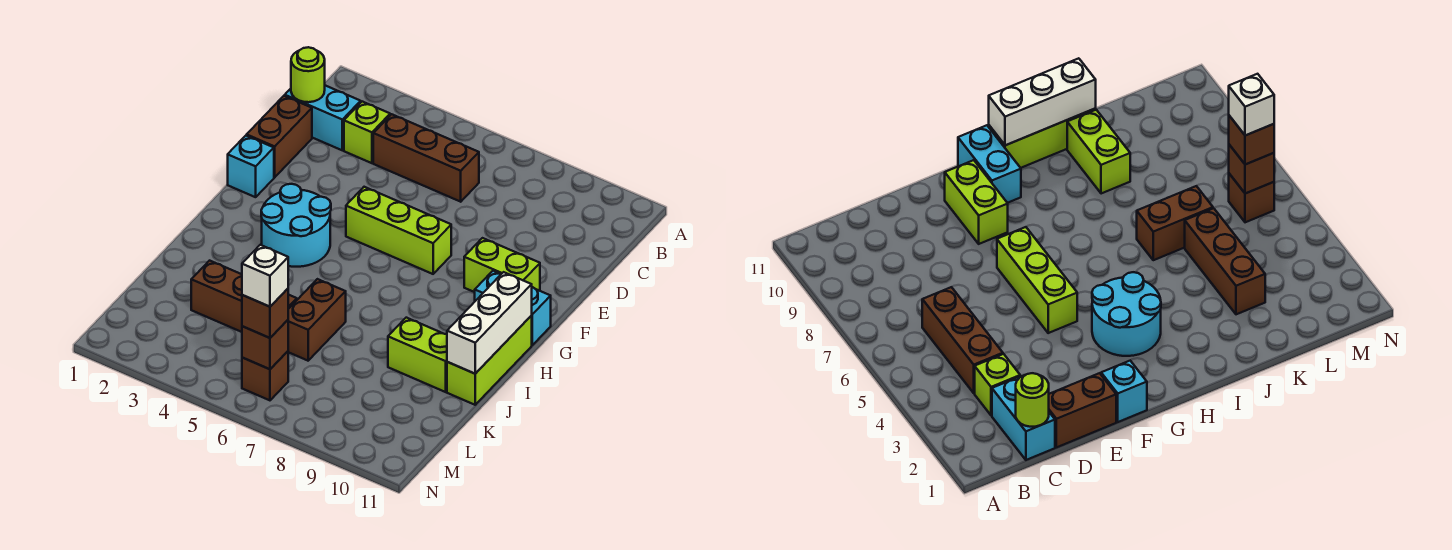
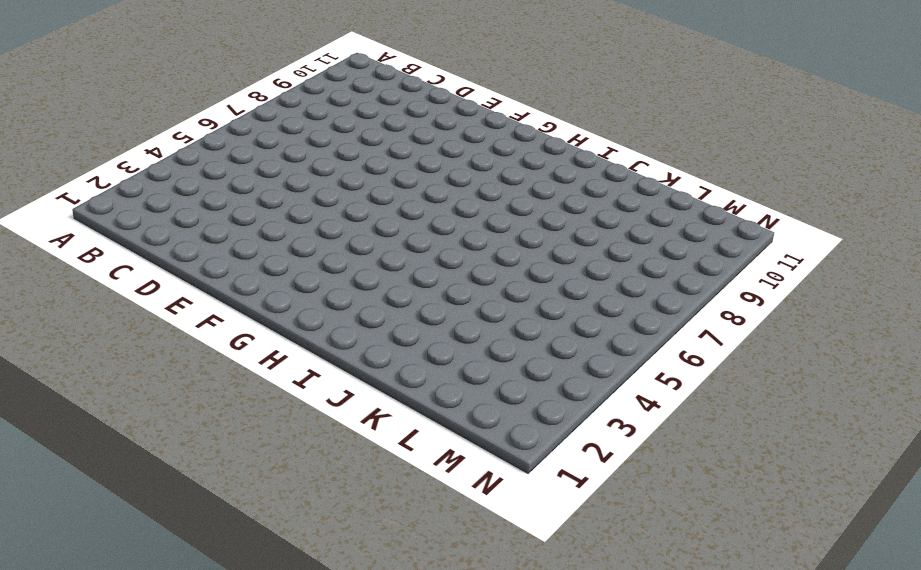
none -> cyan brick C1:C2 level 1
none -> lime brick C3 level 1
none -> brown brick C4:C6 level 1

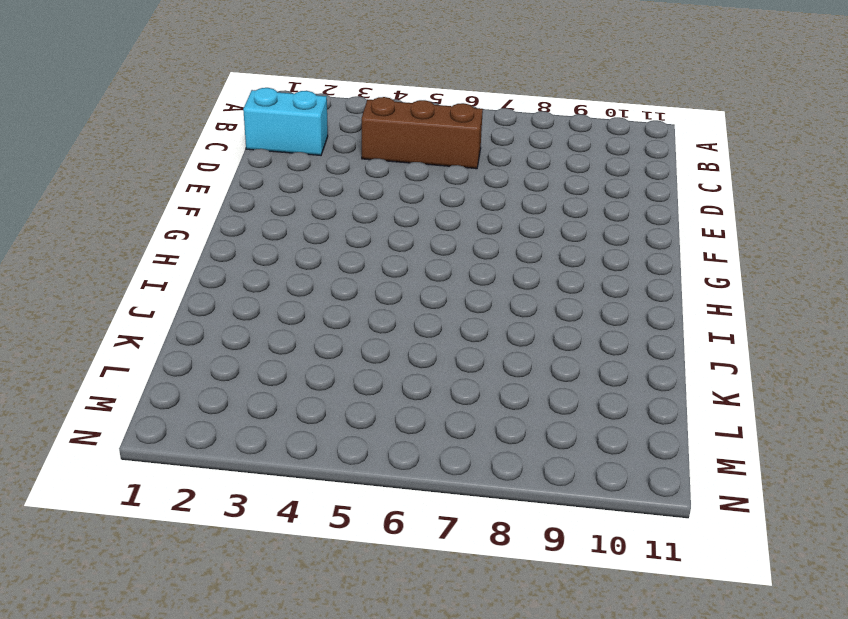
none -> lime brick C3 level 1
none -> brown brick D1:E1 level 1
none -> cyan brick F1 level 1

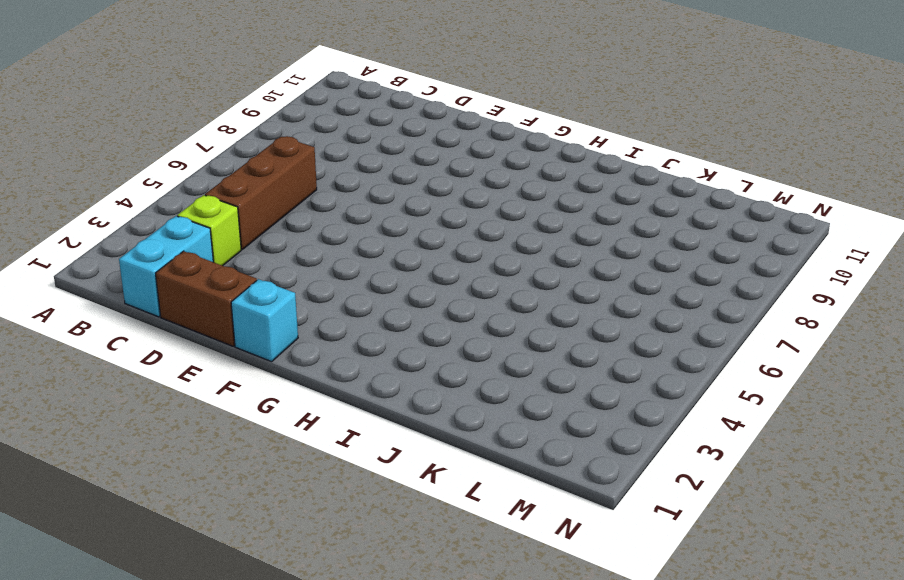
none -> lime brick F5:F7 level 1
none -> lime brick F9:F10 level 1
none -> cyan round brick G3:H4 level 1

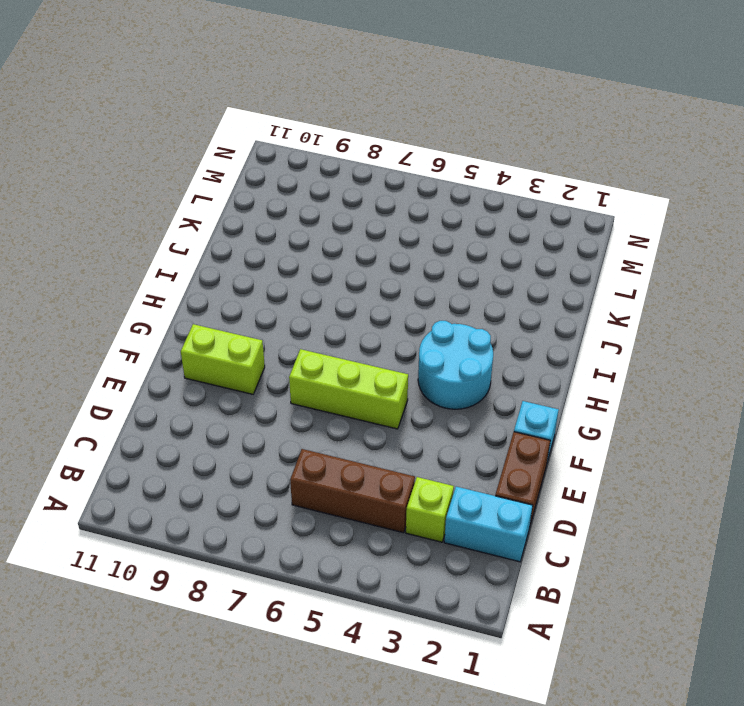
none -> cyan brick G10:G11 level 1
none -> lime brick H11:J11 level 1
none -> brown brick J6:K6 level 1

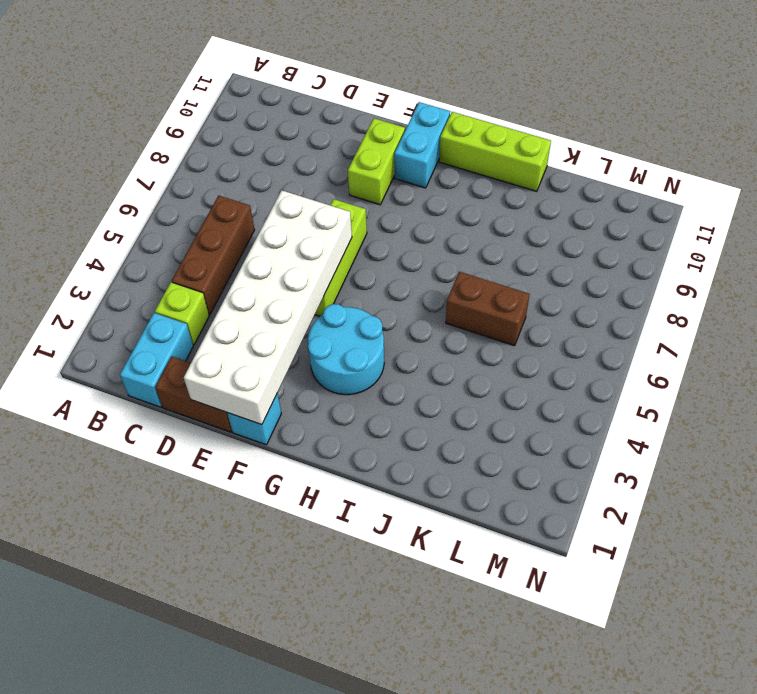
white brick E1:F6 level 2 -> none
none -> lime brick J9:J10 level 1
none -> brown brick K3:K5 level 1
none -> brown brick M6 level 1

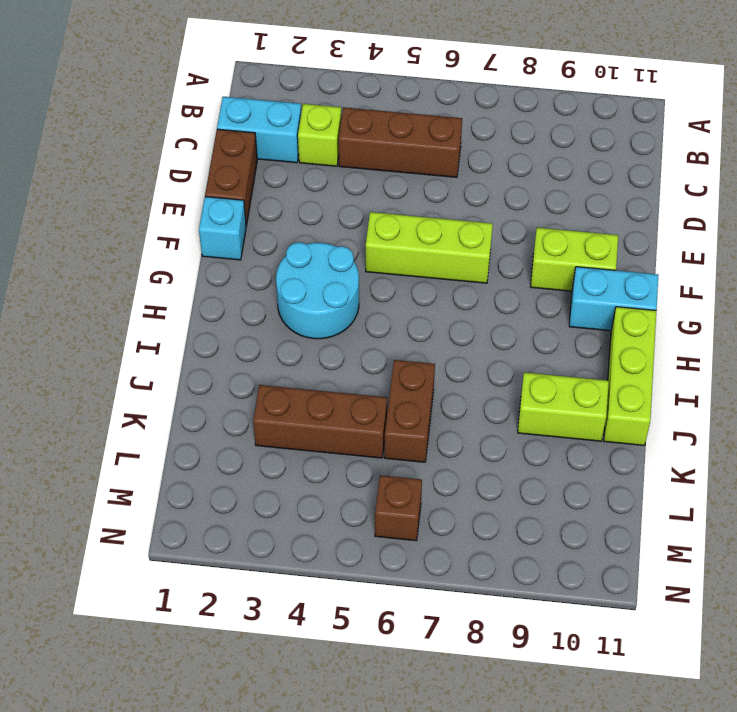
none -> lime round brick C1 level 2
none -> white brick H11:J11 level 2
none -> brown brick M6 level 2

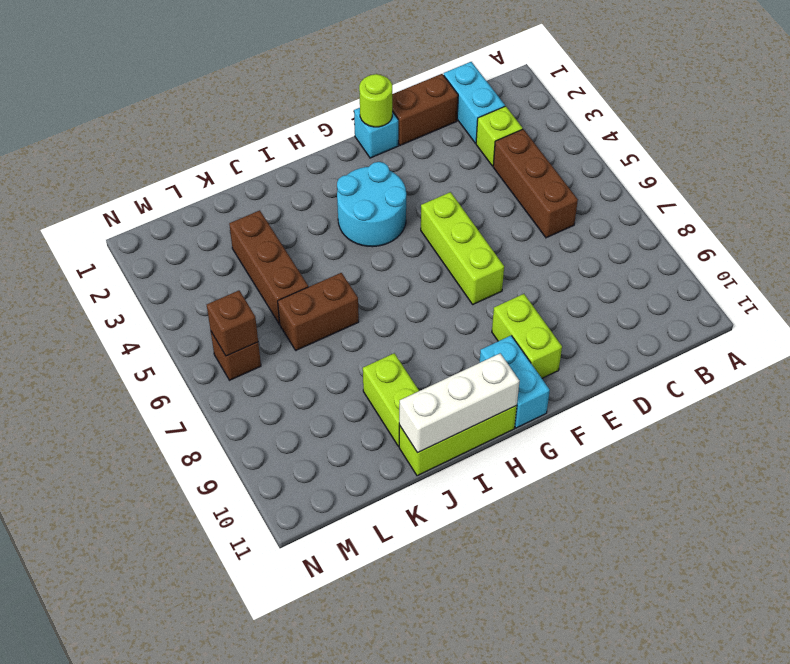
lime round brick F1 level 2 -> lime round brick C1 level 2
none -> brown brick M6 level 3
none -> white brick M6 level 4

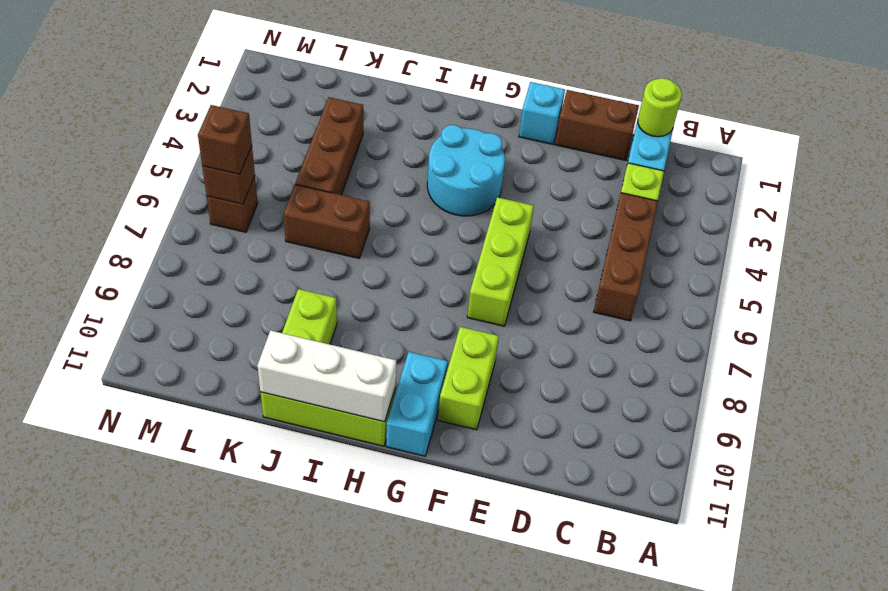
none -> white brick M6 level 4

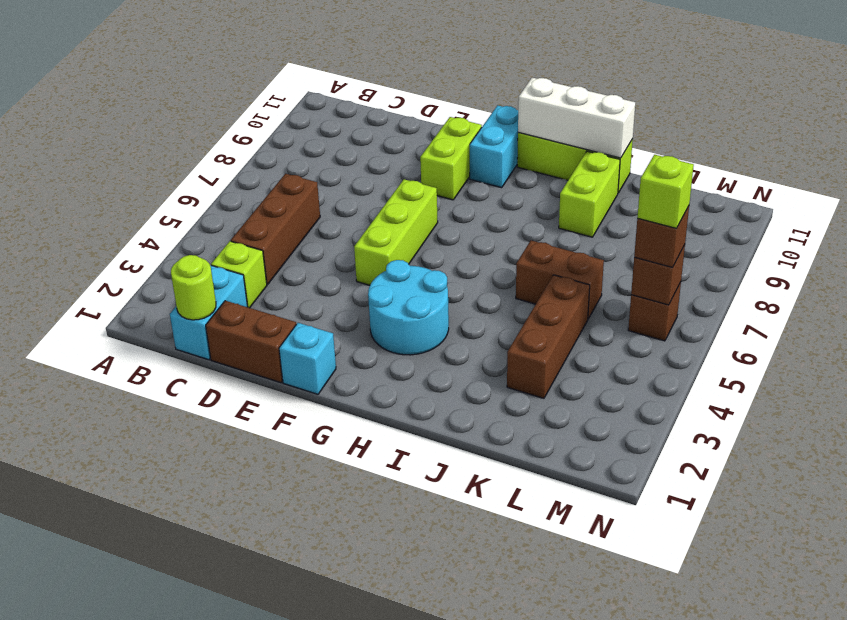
lime brick M6 level 4 -> white brick M6 level 4

